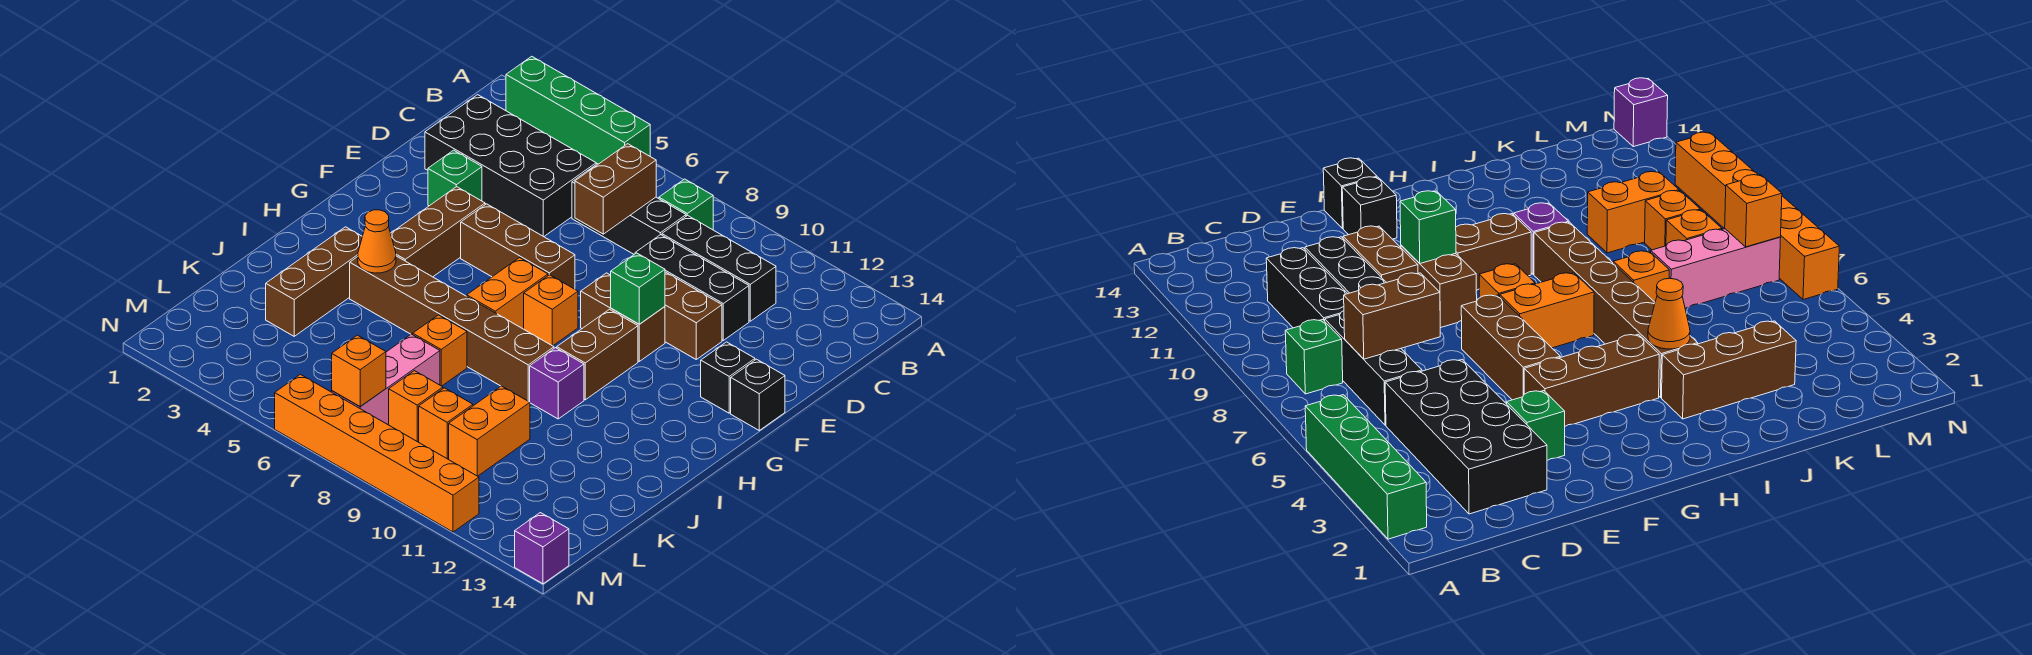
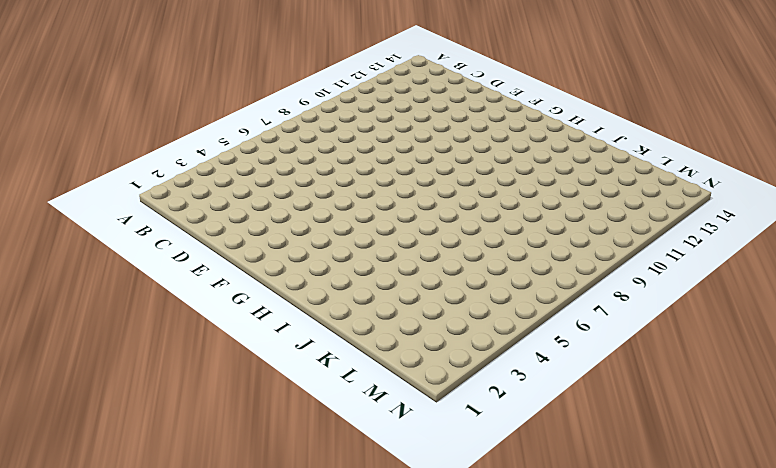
none -> green brick A2:A5 level 1
none -> green brick B8 level 1
none -> black brick C2:D5 level 1
none -> black brick C6:C8 level 1

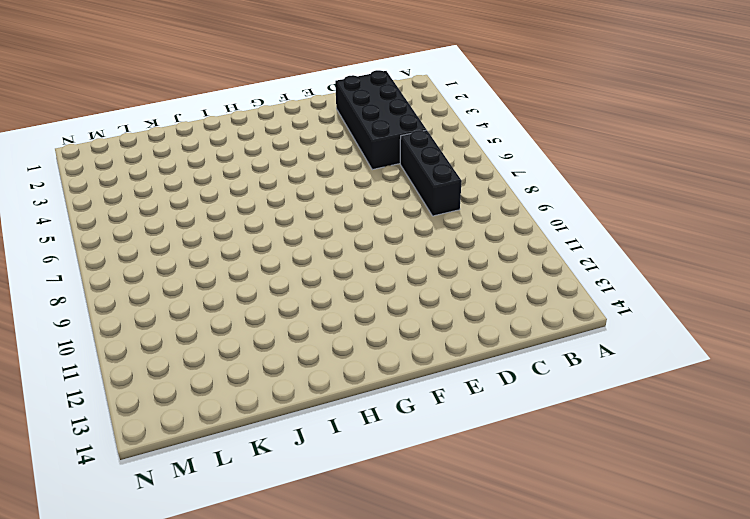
none -> green brick A2:A5 level 1
none -> green brick B8 level 1
none -> black brick C9:C11 level 1
none -> black brick D9:D11 level 1

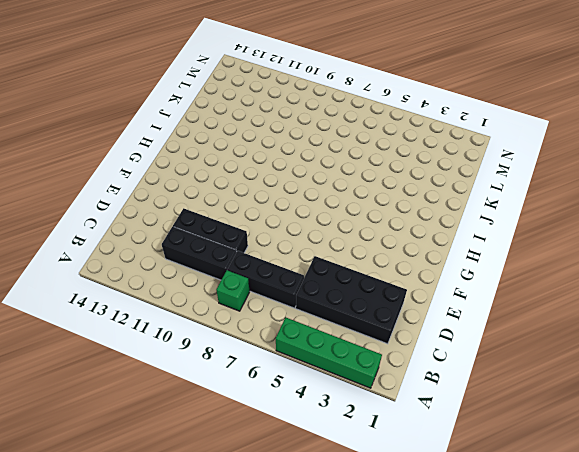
none -> green brick E3 level 1
none -> brown brick E10:E11 level 1
none -> brown brick F4:H4 level 1
none -> brown brick F5:F7 level 1

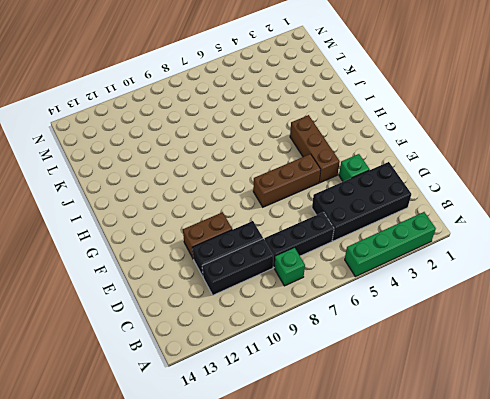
none -> brown brick F9:F10 level 1
none -> black brick F13 level 1
none -> black brick F14 level 1
none -> orange brick G7:H7 level 1

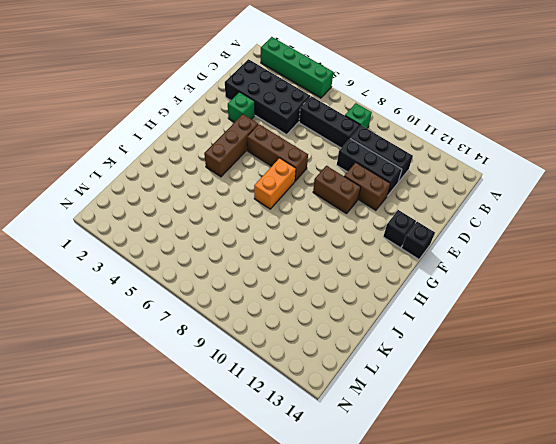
none -> orange brick G8 level 1
none -> brown brick G10:H10 level 1
none -> brown brick I3:K3 level 1
none -> brown brick I4:I9 level 1

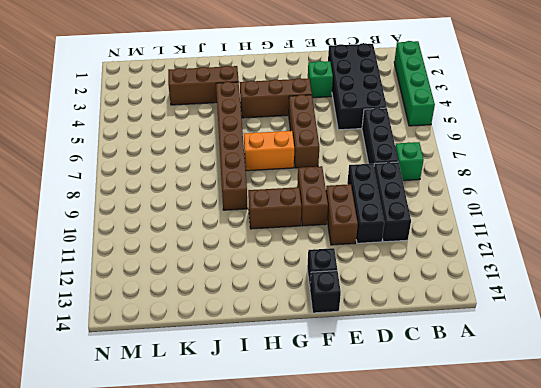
none -> orange brick G8 level 1
none -> purple brick I10 level 1
none -> orange brick J7 level 1
none -> pink brick K7:M7 level 1

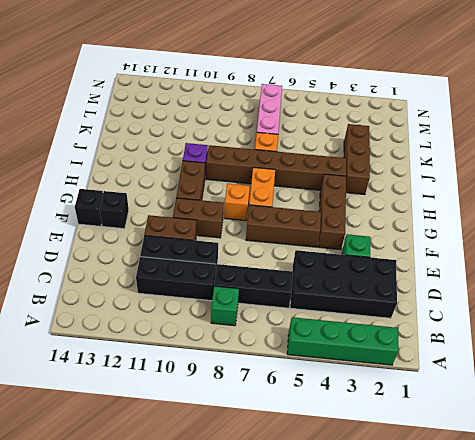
none -> orange brick K10:L10 level 1
none -> orange brick L8 level 1
none -> orange brick L9 level 1
none -> orange brick N6:N11 level 1

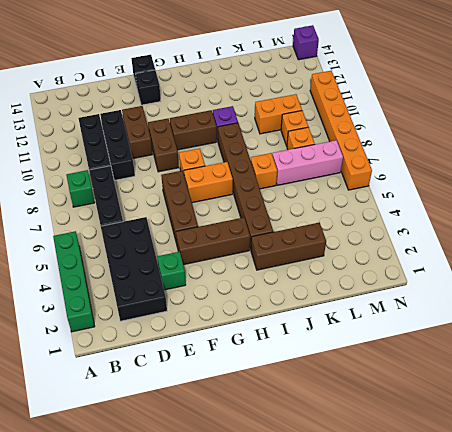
none -> brown brick C7:D7 level 2
none -> green brick F10 level 2
none -> orange cone I4 level 2
none -> orange brick M7 level 2

